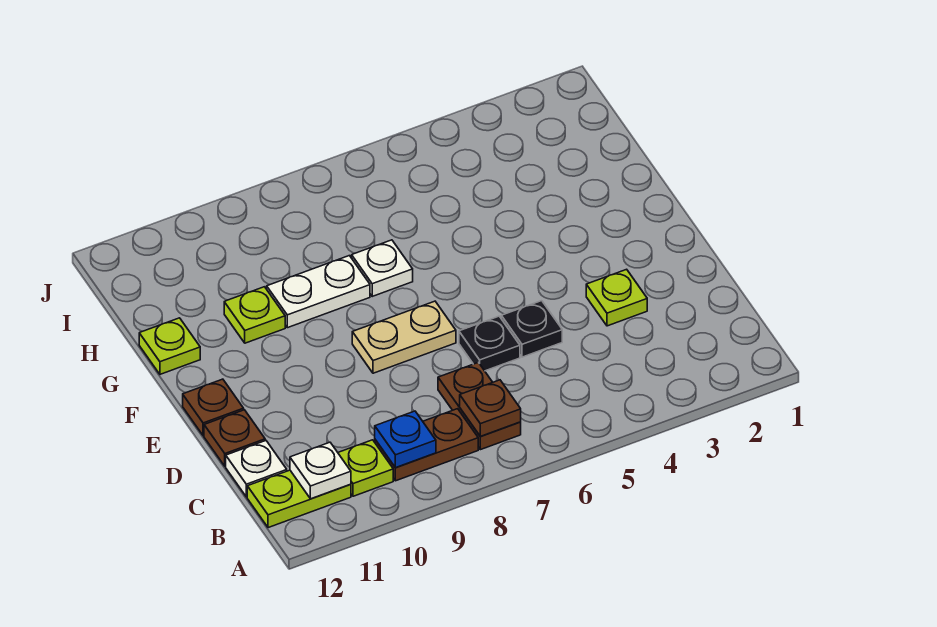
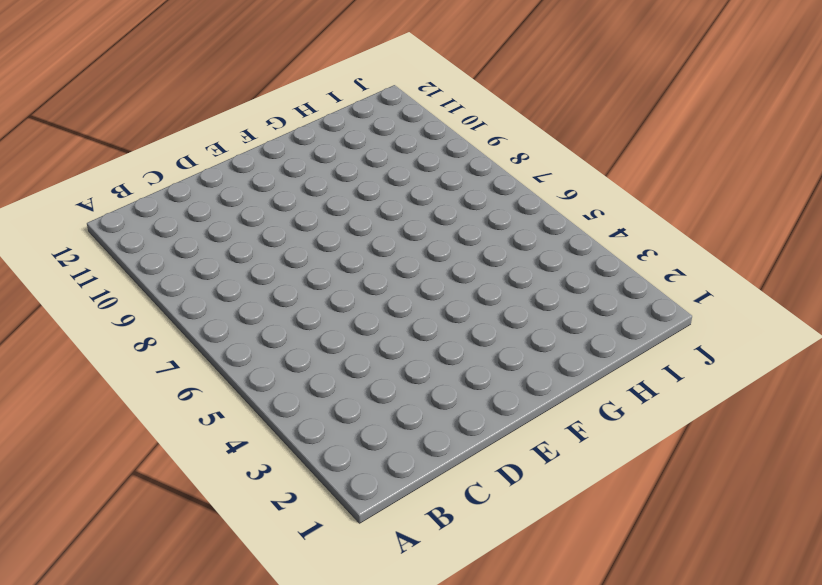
none -> brown plate B7:C7 level 1
none -> brown plate B8:B9 level 1
none -> lime plate B10 level 1

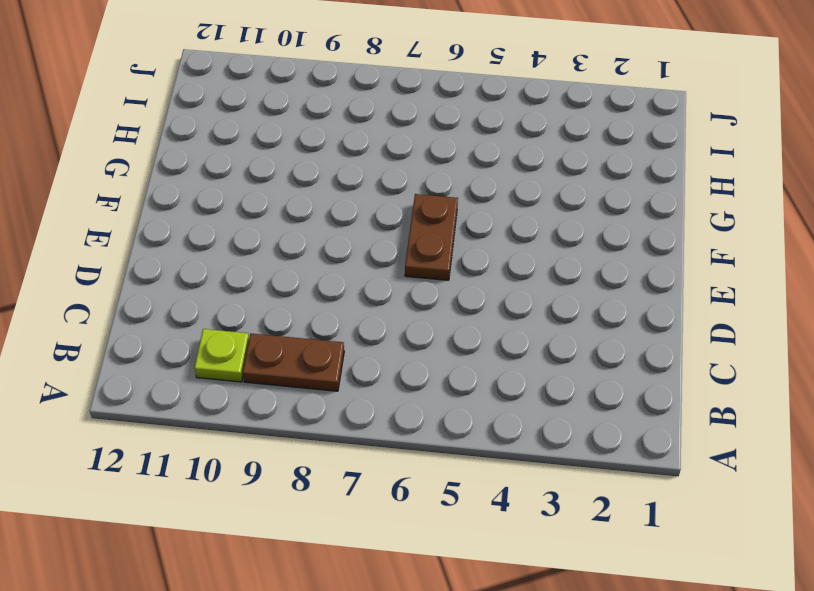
brown plate E6:F6 level 1 -> brown plate B7:C7 level 1
none -> lime plate B11:B12 level 1
none -> white plate C12 level 1
none -> lime plate D3 level 1

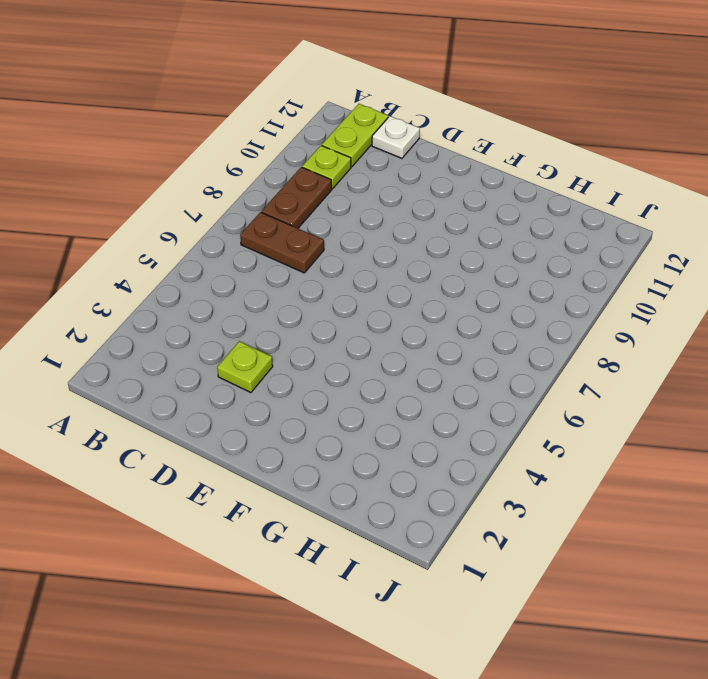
none -> black plate D5 level 1
none -> black plate D6 level 1
none -> brown plate D12 level 1

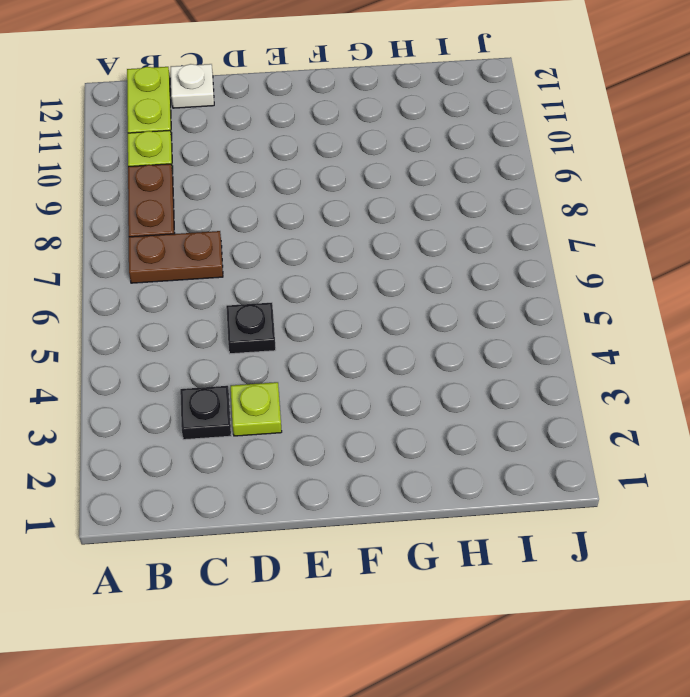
black plate C3 level 1 -> black plate D6 level 1
none -> brown plate D12 level 1
none -> tan plate E7:E8 level 1
none -> brown plate E12 level 1

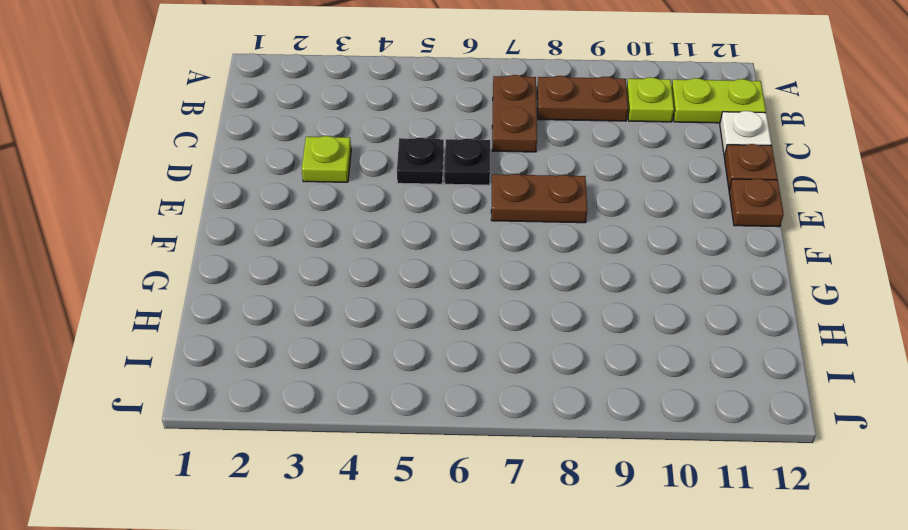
brown plate E7:E8 level 1 -> tan plate E7:E8 level 1
none -> white plate G7 level 1
none -> white plate G8:G9 level 1
none -> lime plate G10 level 1

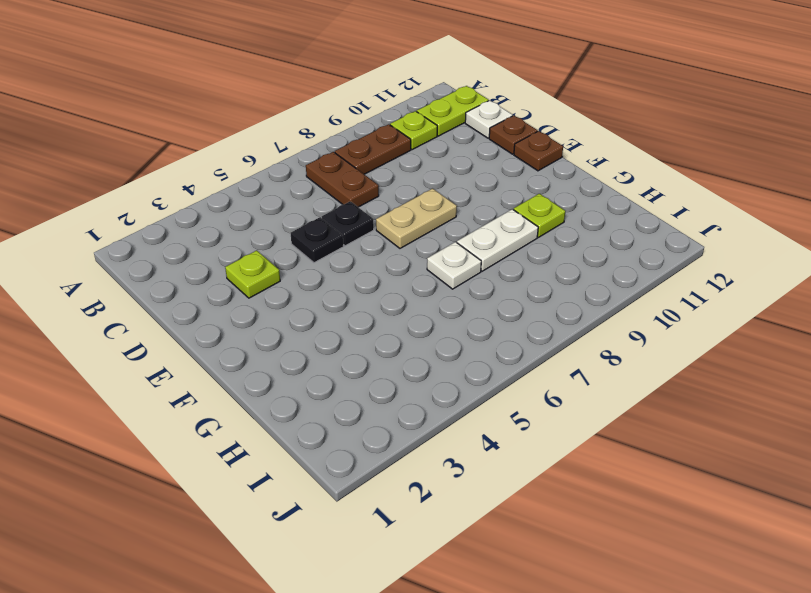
none -> lime plate G12 level 1
none -> brown plate B7 level 2
none -> blue plate B9 level 2

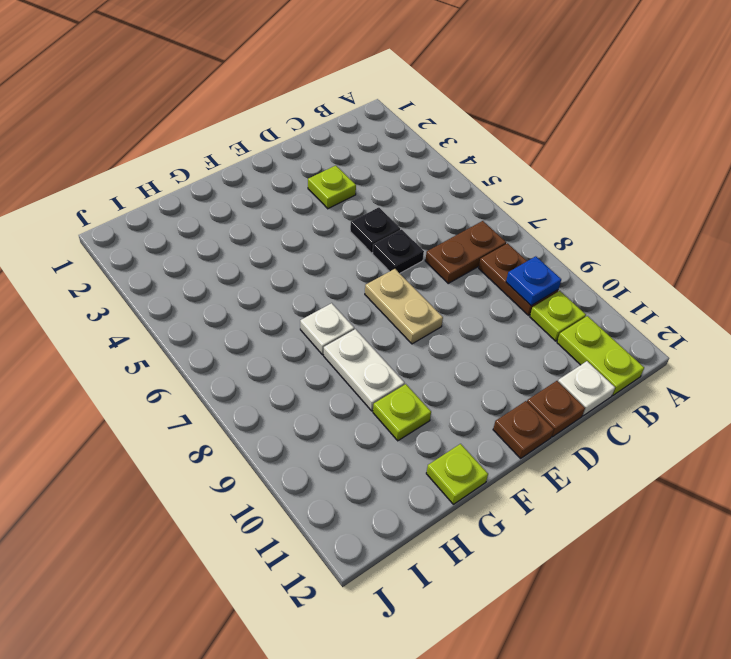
none -> brown plate B7 level 2
none -> white plate B11 level 2

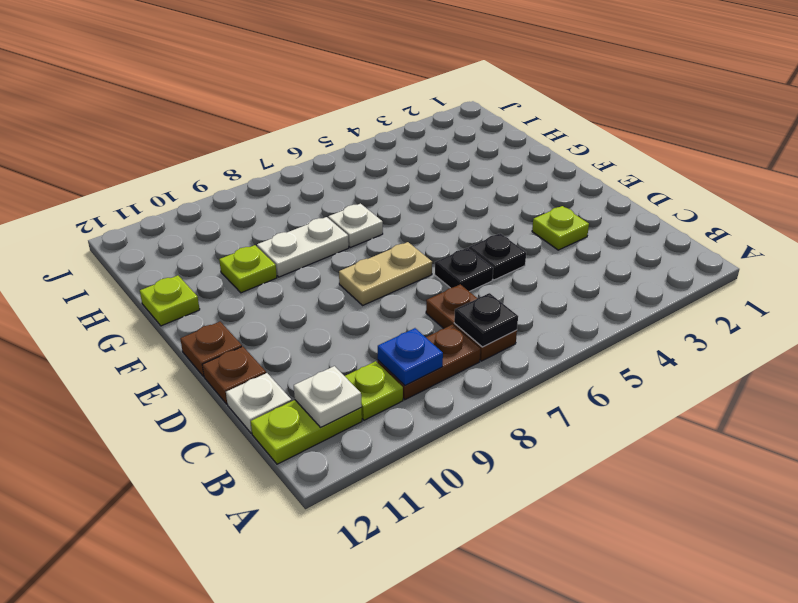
black plate B7 level 2 -> brown plate B7 level 2

